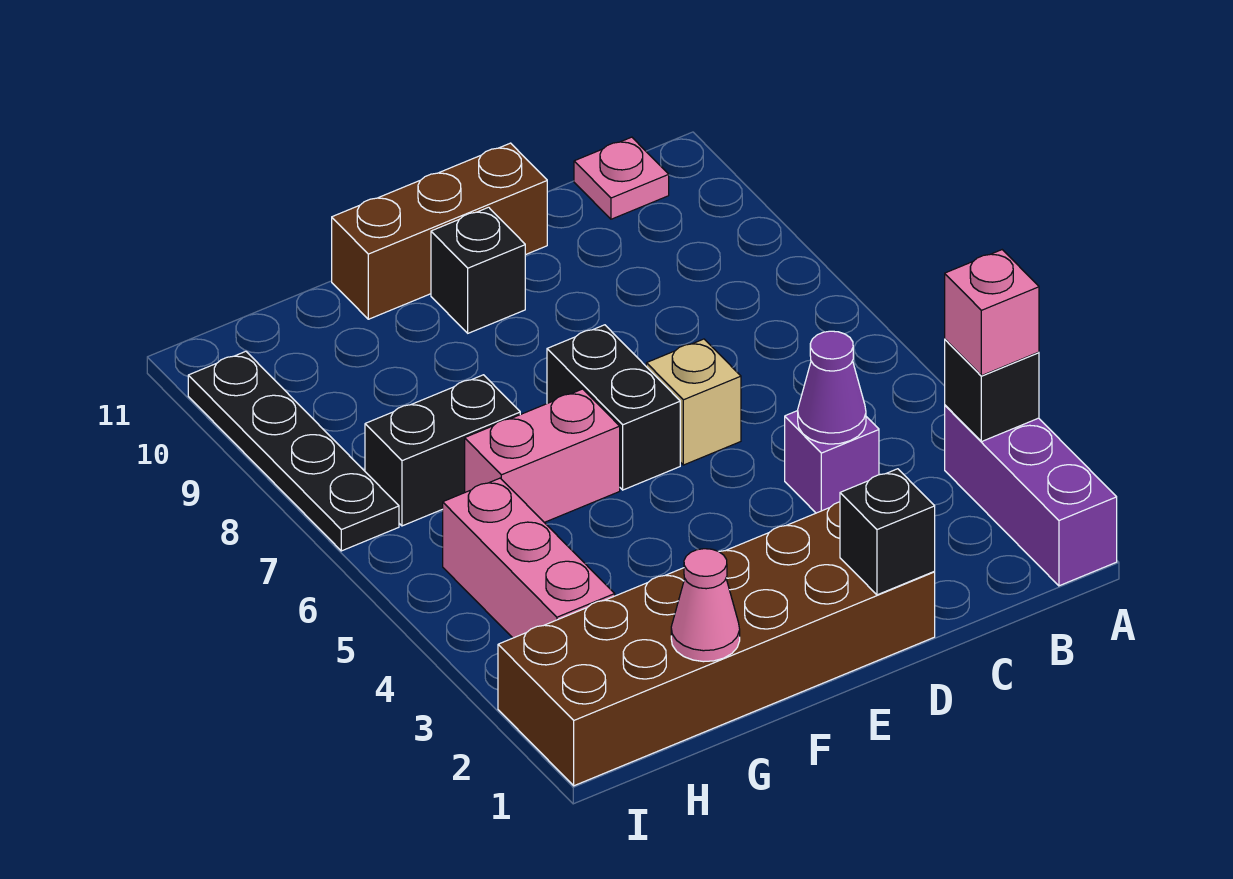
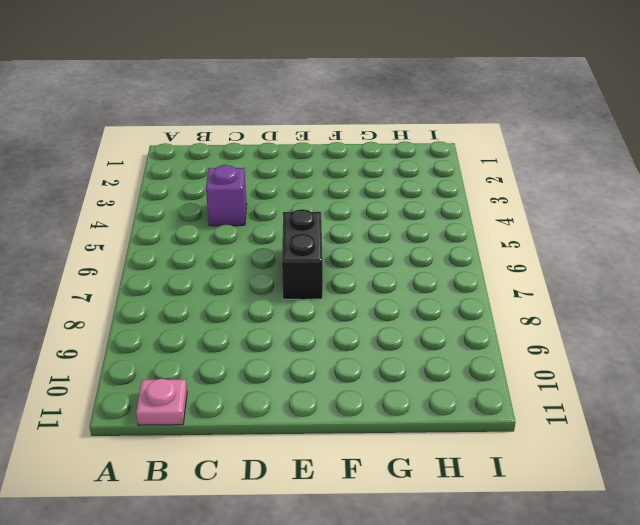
none -> purple brick A1:A3 level 1
none -> brown brick D1:I2 level 1
none -> tan brick D6 level 1

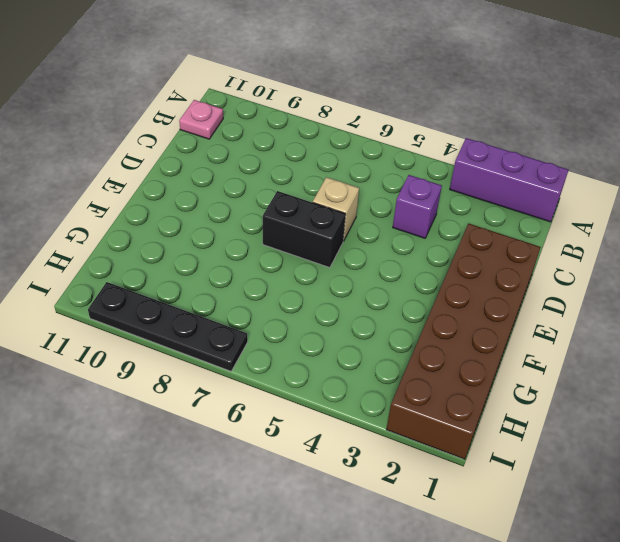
none -> brown brick D11:F11 level 1
none -> black brick E10 level 1
none -> pink brick F6:G6 level 1

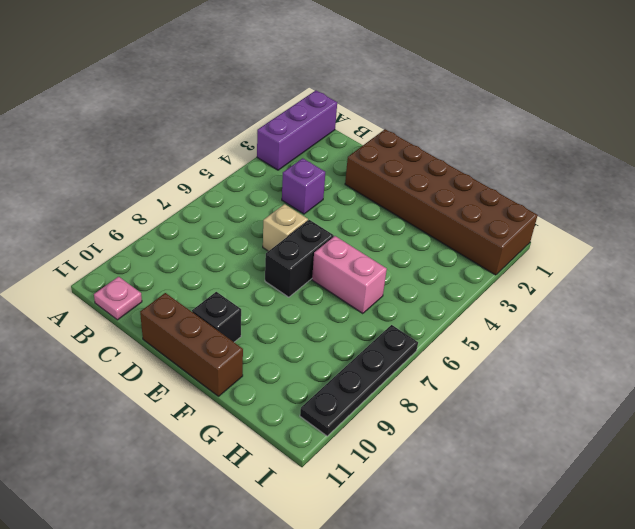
none -> black brick G7:H7 level 1
none -> pink brick H3:H5 level 1
none -> black brick A3 level 2

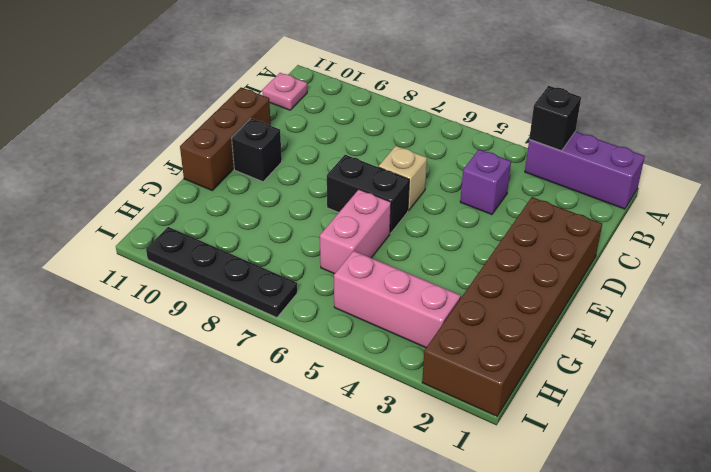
none -> black brick G7:H7 level 1
none -> purple cone C4 level 2
none -> black brick D1 level 2

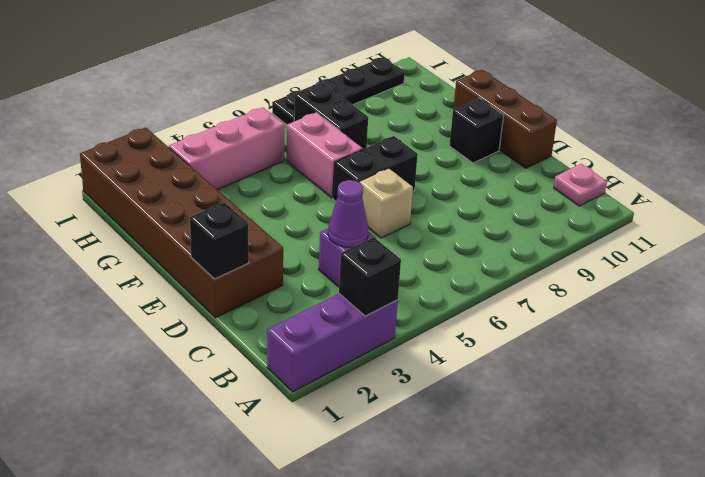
none -> pink cone G1 level 2
none -> pink brick A3 level 3

